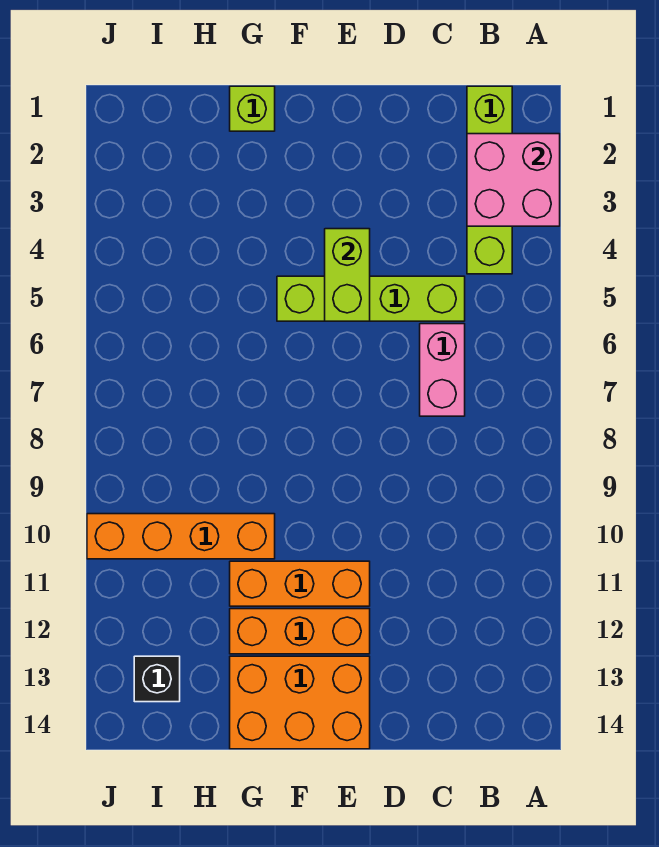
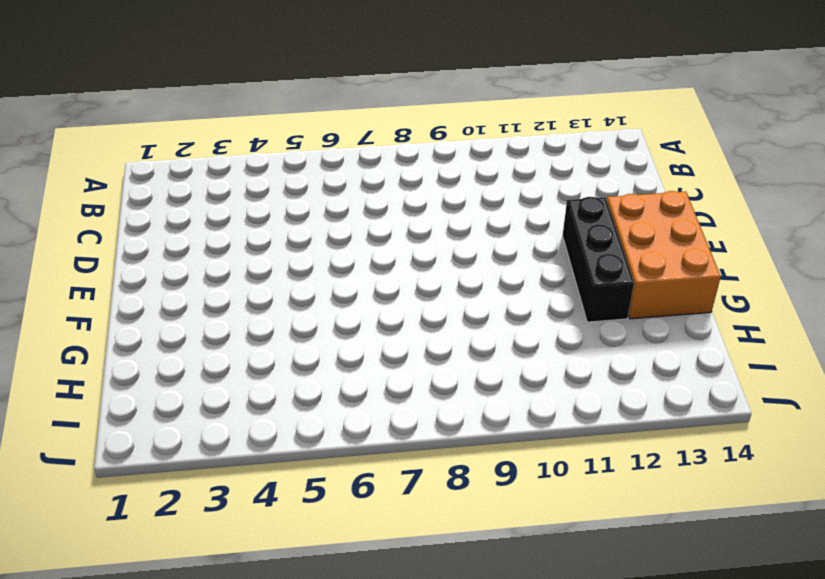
black brick E12:G12 level 1 -> orange brick E12:G12 level 1
none -> lime brick B1:B4 level 1
none -> lime brick C5:F5 level 1

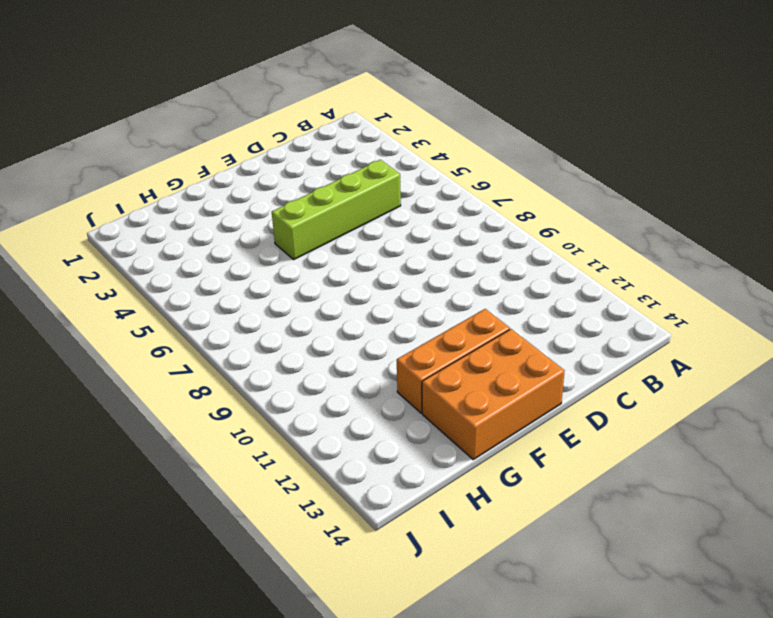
none -> lime brick B1:B4 level 1
none -> pink brick C6:C7 level 1

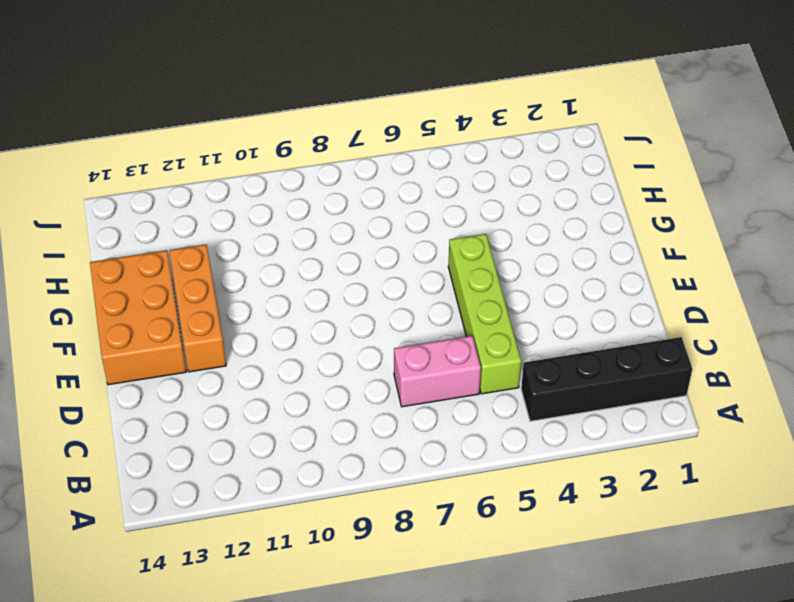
black brick B1:B4 level 1 -> lime brick B1:B4 level 1
none -> orange brick E11:G11 level 1
none -> lime brick G1 level 1

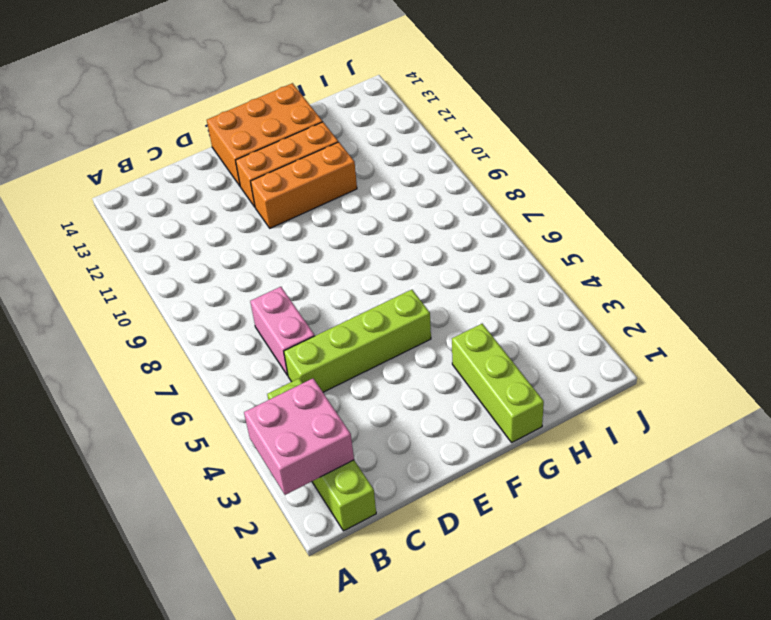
lime brick G1:G3 level 1 -> lime brick G1 level 1
none -> orange brick G10:J10 level 1
none -> black brick I13 level 1

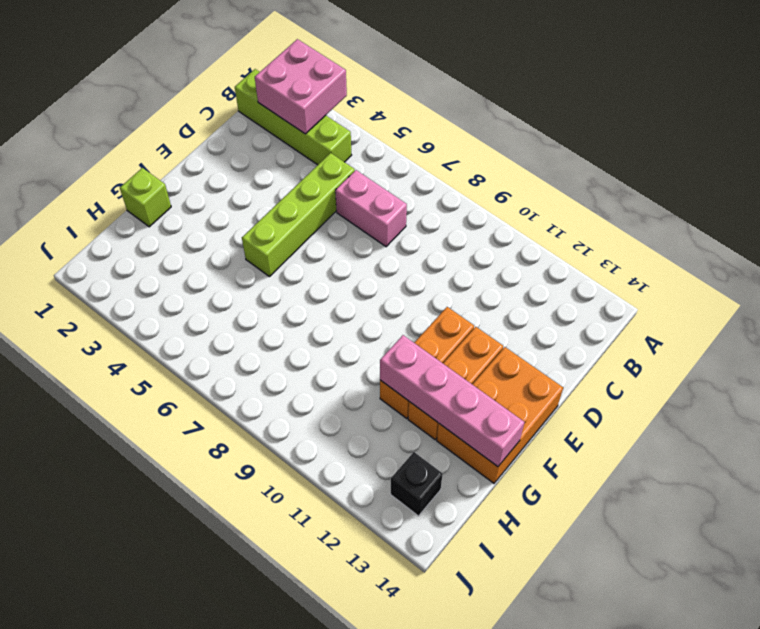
pink brick G11:G14 level 2 -> none
none -> orange brick G10:J10 level 1
none -> lime brick E4:E5 level 2

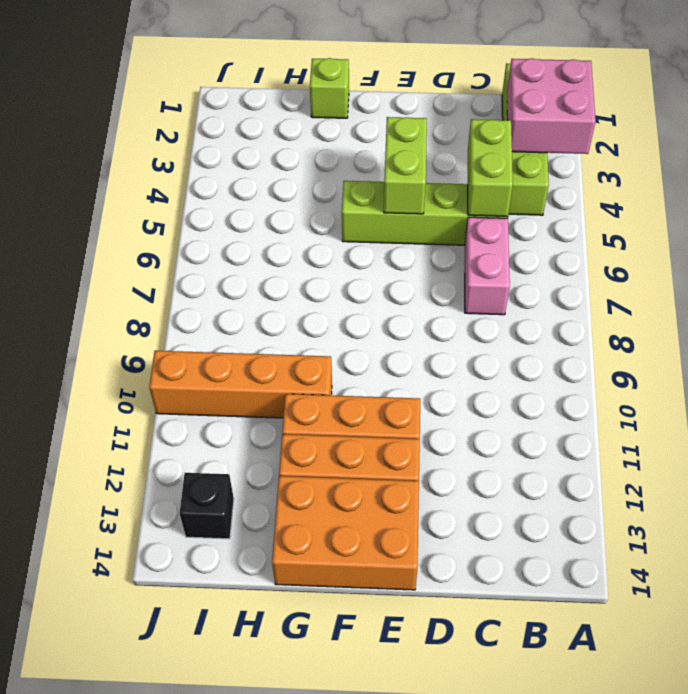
lime brick C4:C5 level 2 -> none

